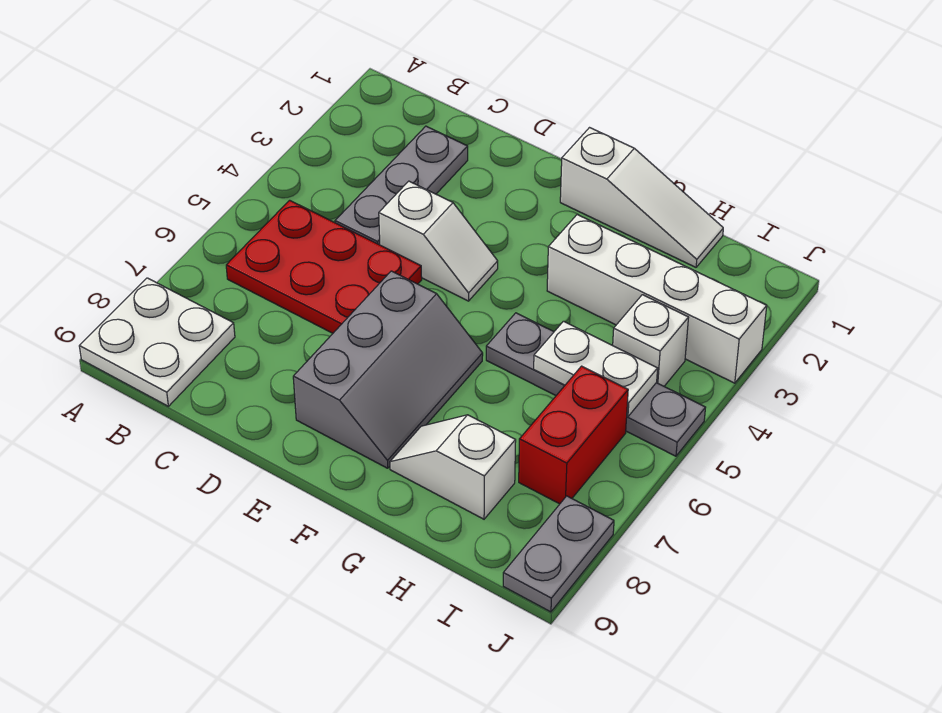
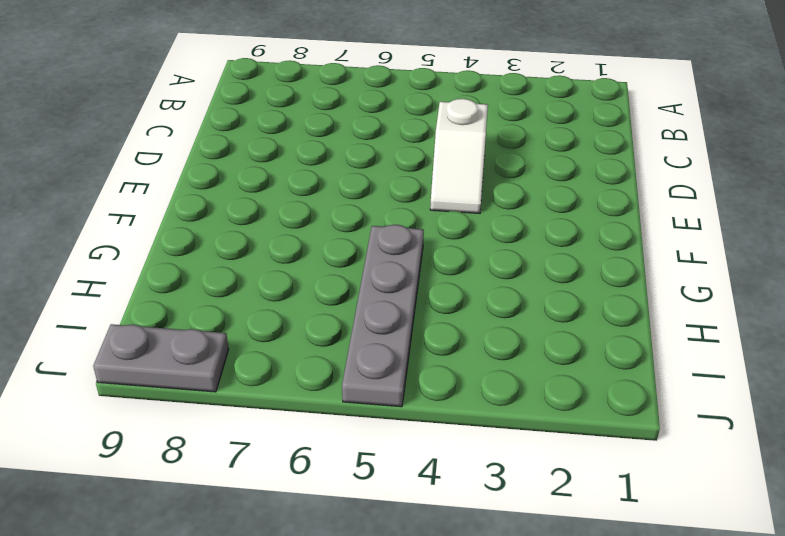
none -> white plate A8:B9 level 1
none -> red plate B5:D6 level 1
none -> grey plate C2:C4 level 1

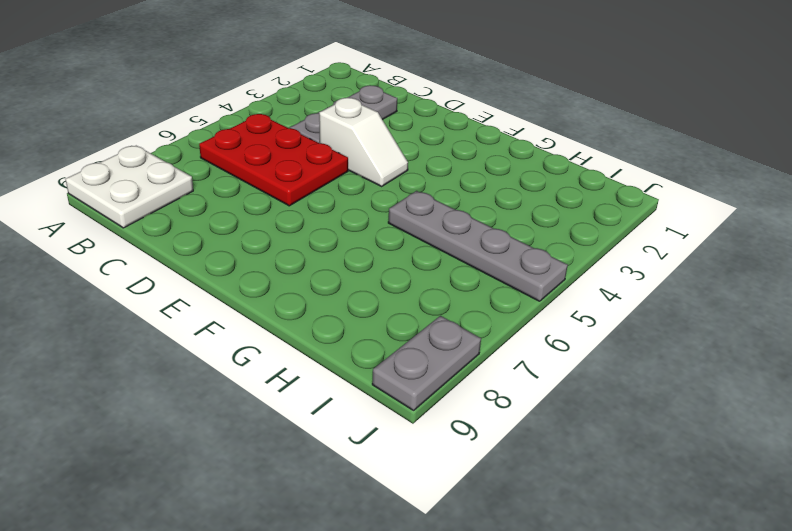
none -> grey slope E6:F8 level 1 top E
none -> white slope F1:H1 level 1 top F
none -> white brick G3:J3 level 1

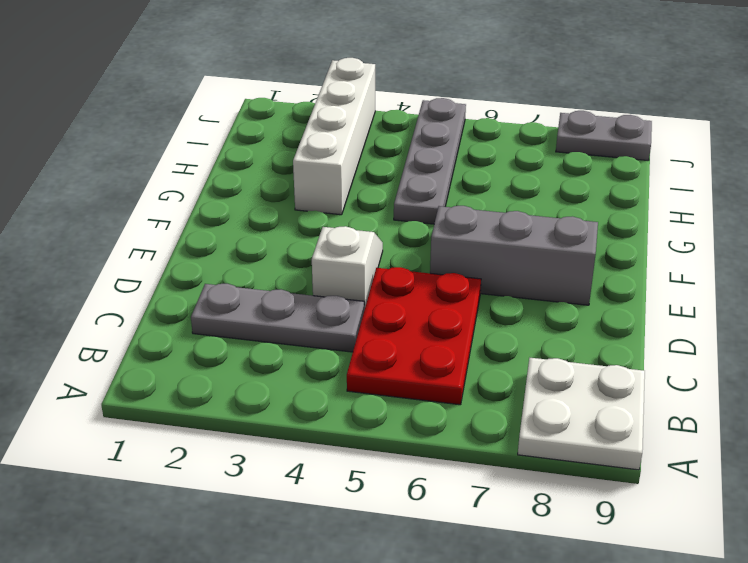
none -> white slope F1:H1 level 1 top F
none -> white slope G8:H8 level 1 top H
none -> white brick I4 level 1

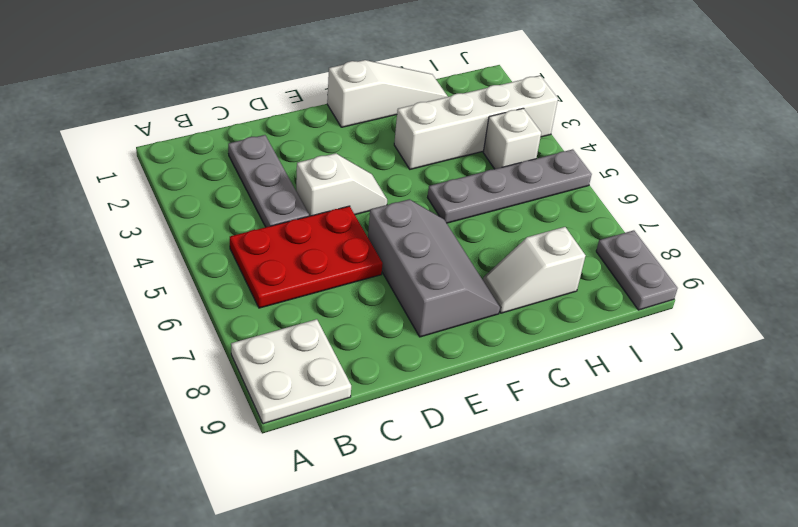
none -> red brick I6:I7 level 1
none -> white plate H5:I5 level 2

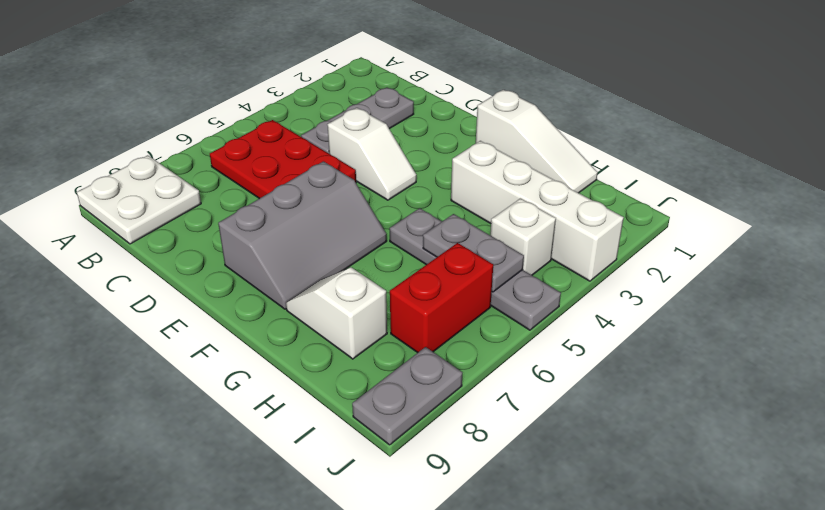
grey plate H5:I5 level 2 -> white plate H5:I5 level 2

